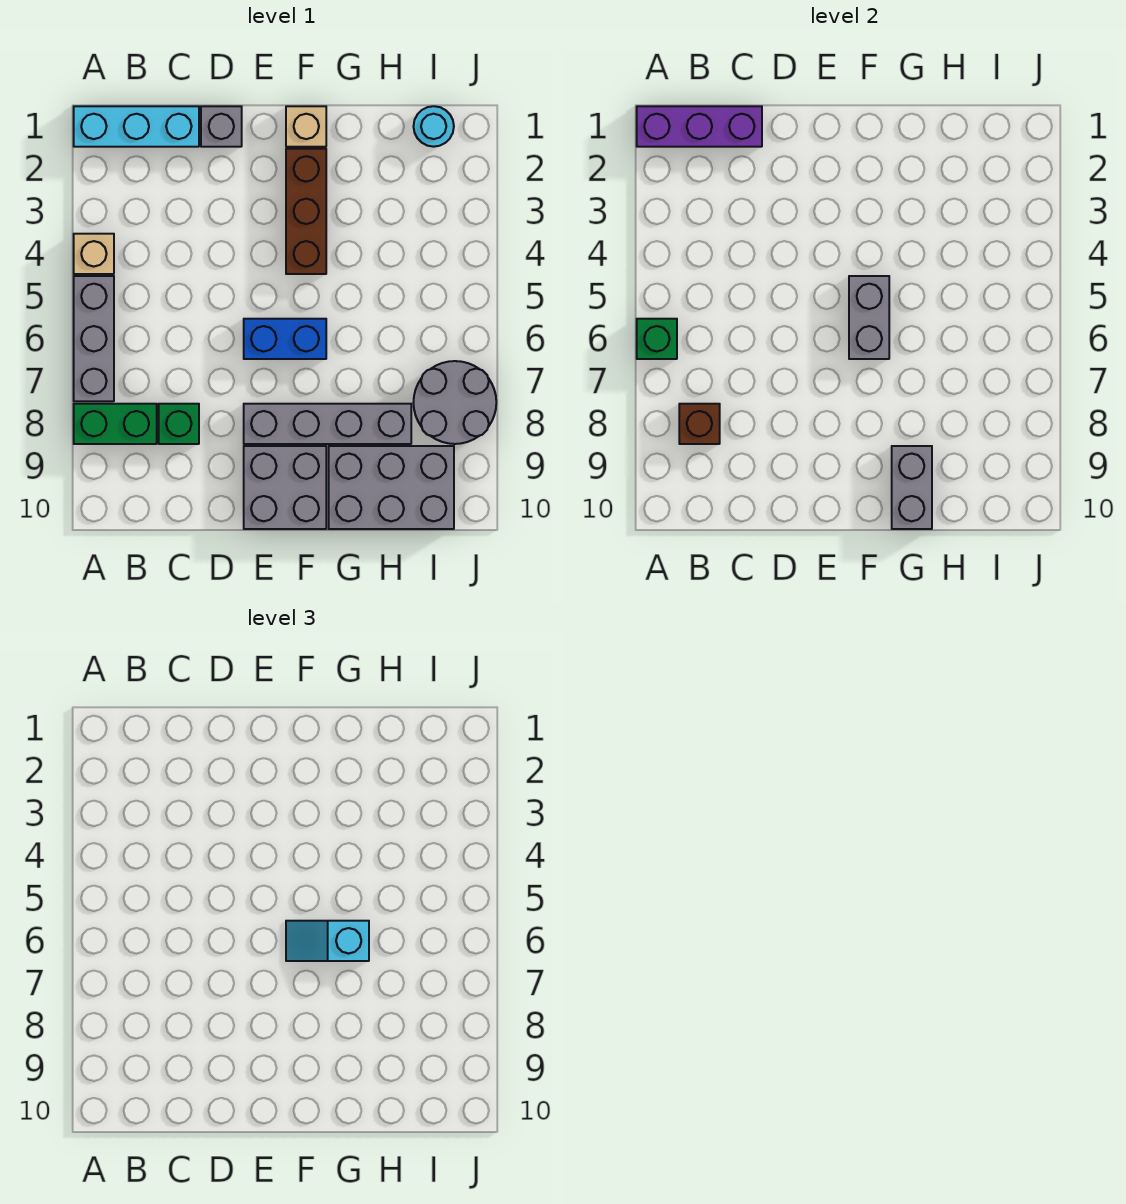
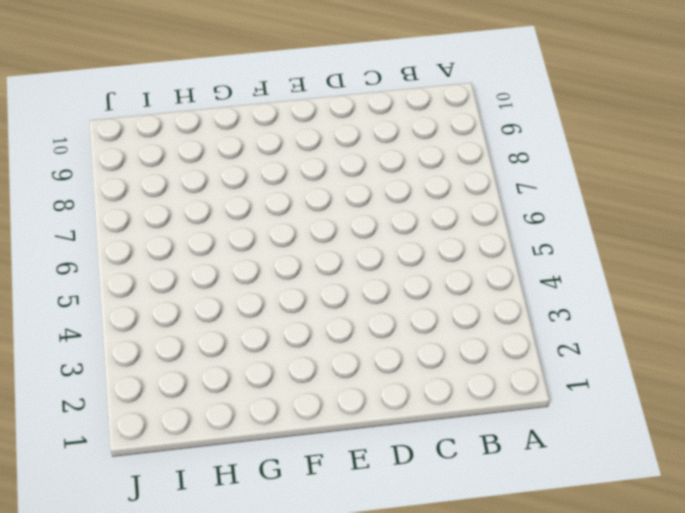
none -> cyan brick A1:C1 level 1
none -> tan brick A4 level 1
none -> grey brick A5:A7 level 1

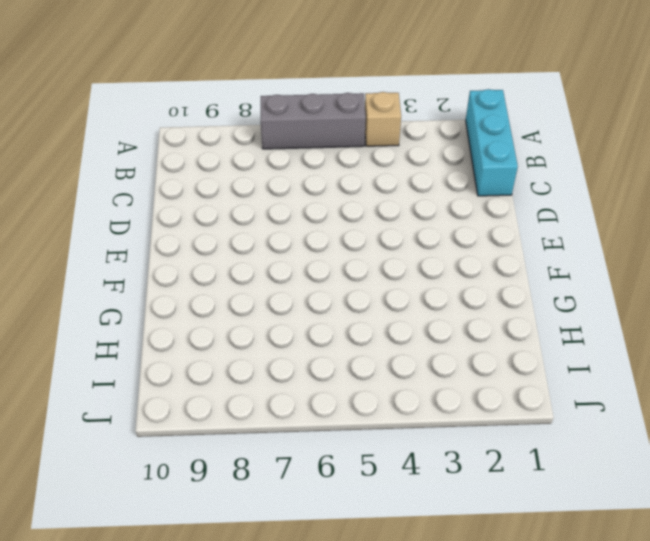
none -> green brick A8:B8 level 1
none -> green brick C8 level 1
none -> grey brick D1 level 1

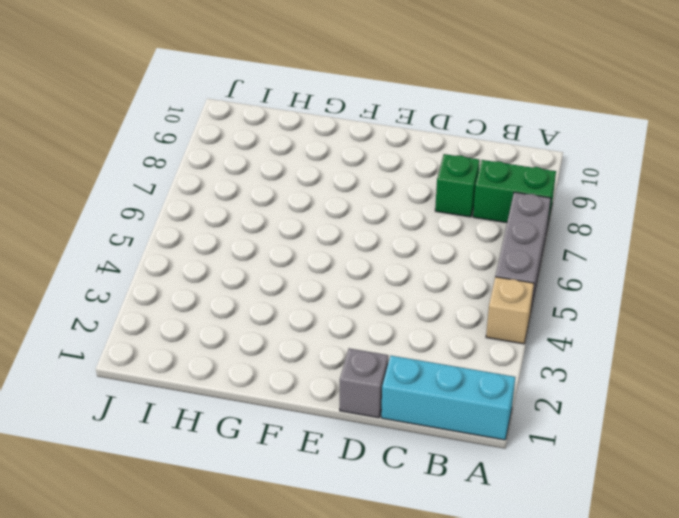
none -> blue brick E6:F6 level 1
none -> grey brick E8:H8 level 1
none -> grey brick E9:F10 level 1

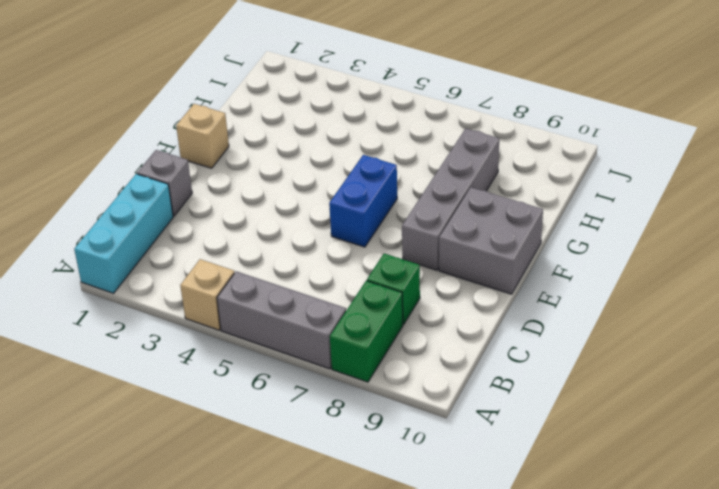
none -> brown brick F2:F4 level 1
none -> grey brick G9:I10 level 1
none -> cyan round brick I1 level 1

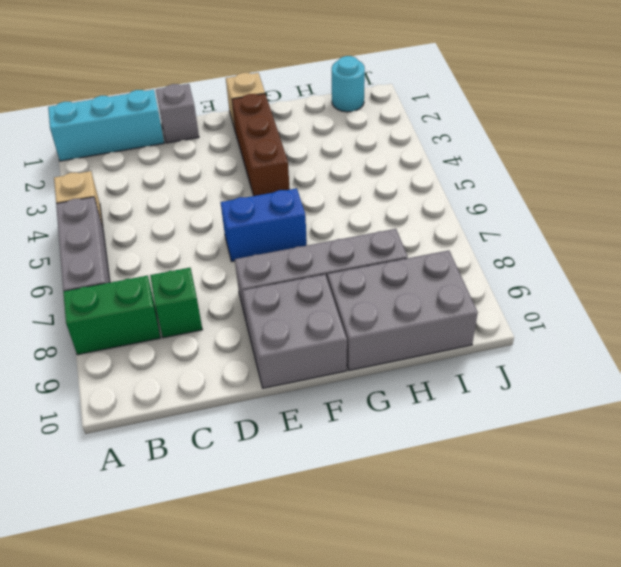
none -> grey round brick I7:J8 level 1
none -> purple brick A1:C1 level 2
none -> green brick A6 level 2

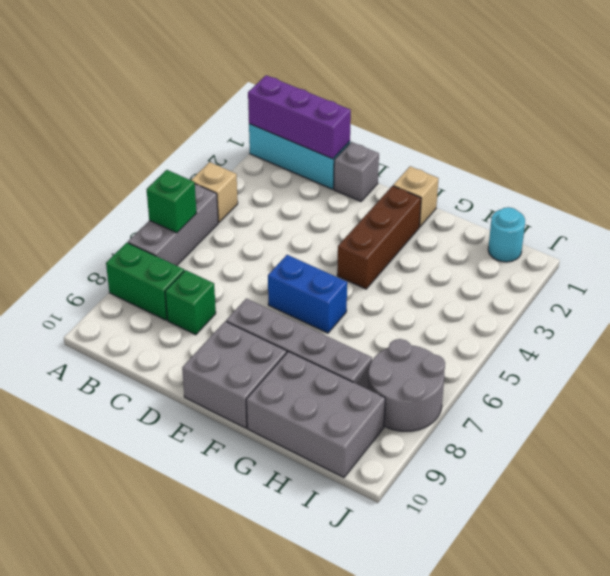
none -> brown brick B8 level 2
none -> grey brick F5:F6 level 2
none -> grey brick G9:G10 level 2

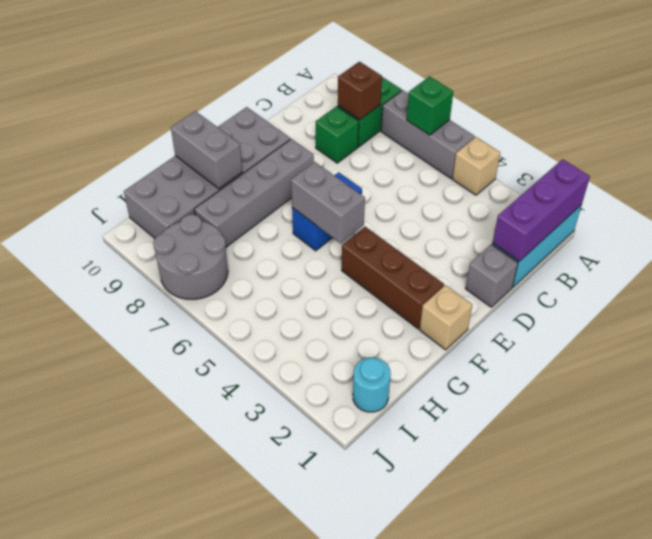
none -> cyan slope F6:G6 level 3 top G

